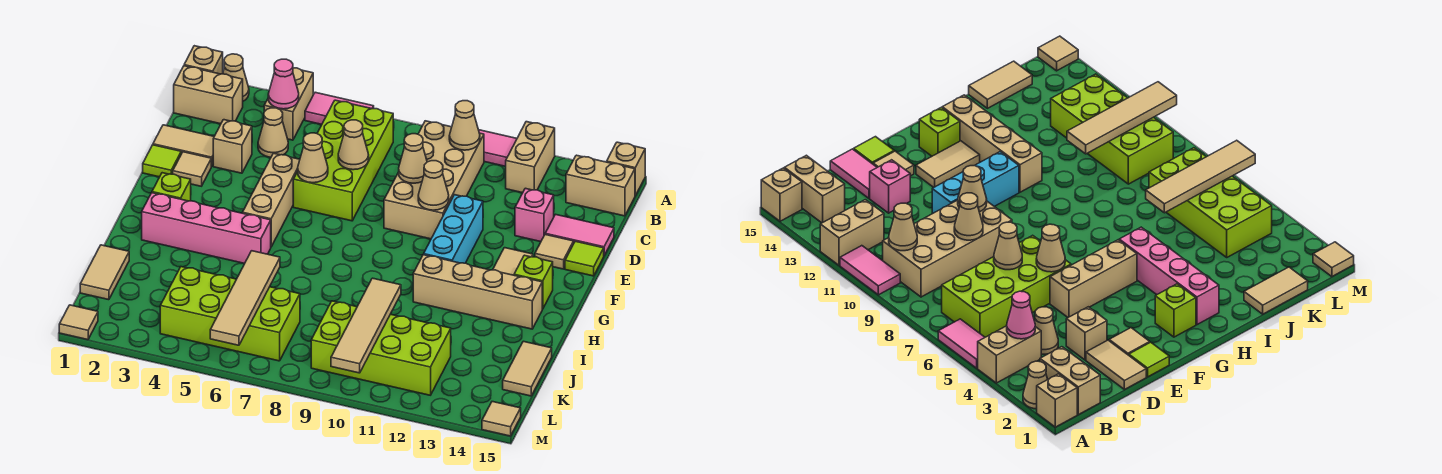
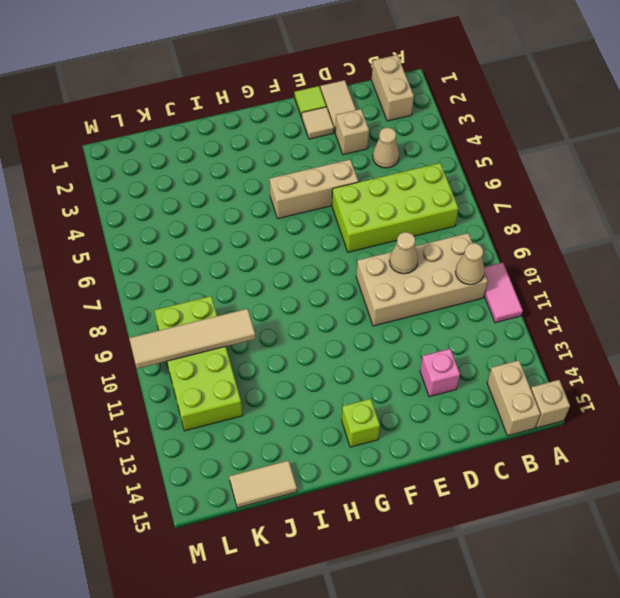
none -> tan brick A1 level 1
none -> tan cone A2 level 1
none -> tan brick A4:B4 level 1
none -> pink tile A5:A6 level 1

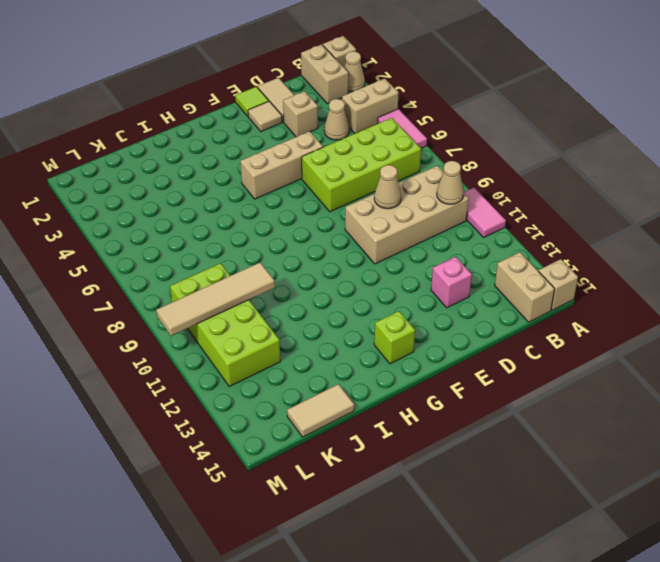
none -> tan brick A12:B12 level 1
none -> pink tile D14:D15 level 1
none -> cyan brick E11:G11 level 1
none -> tan tile E14 level 1

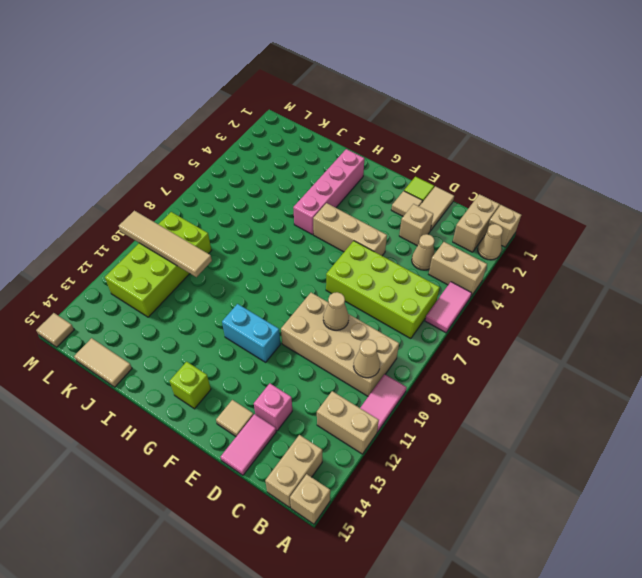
cyan brick F11:G11 level 1 -> cyan brick E11:G11 level 1
none -> lime tile E15 level 1
none -> tan tile F13:G13 level 1
none -> lime brick G2 level 1
none -> tan brick H11:H14 level 1

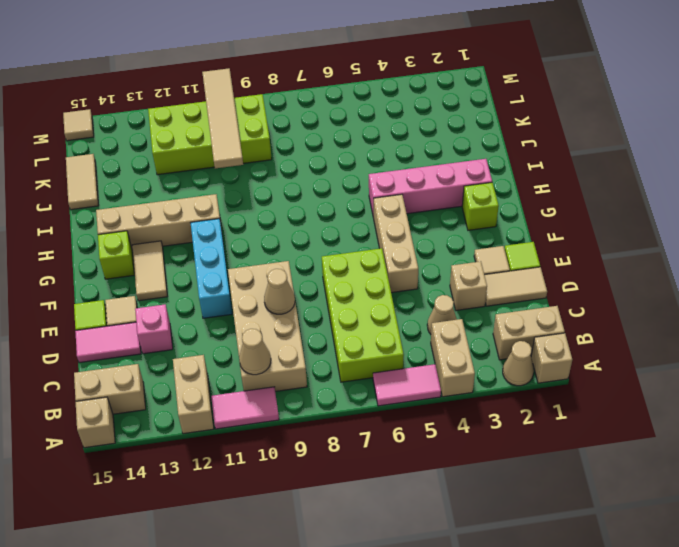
none -> tan tile J1:K1 level 1
none -> lime brick K4:L7 level 1
none -> tan tile M1 level 1
none -> pink cone B4 level 2

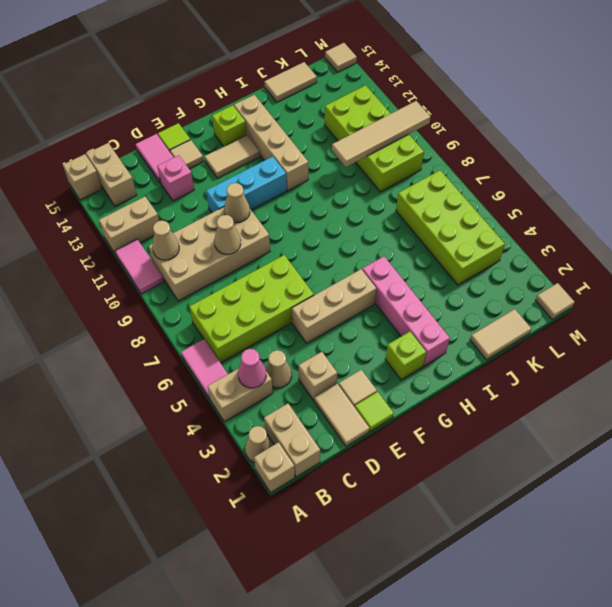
none -> tan cone D7 level 2
none -> tan cone E6 level 2
none -> tan tile J6:M6 level 2

